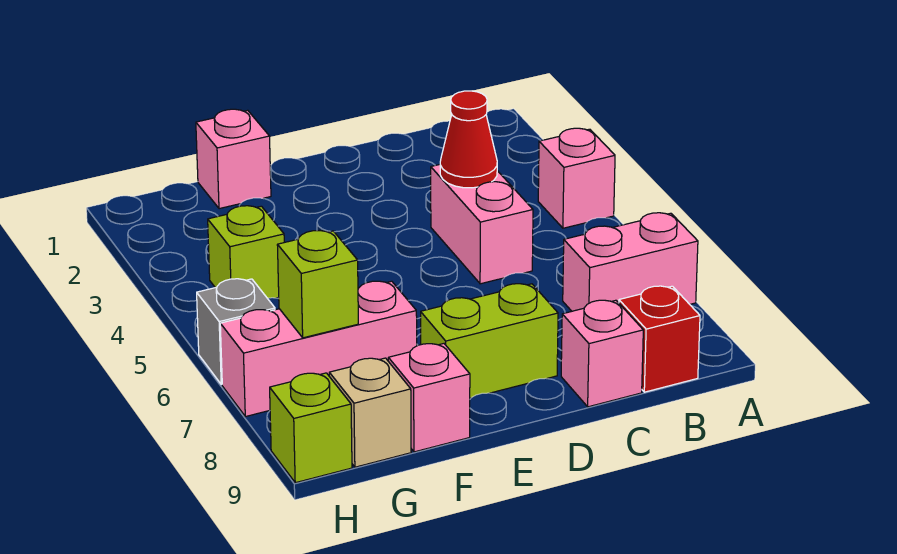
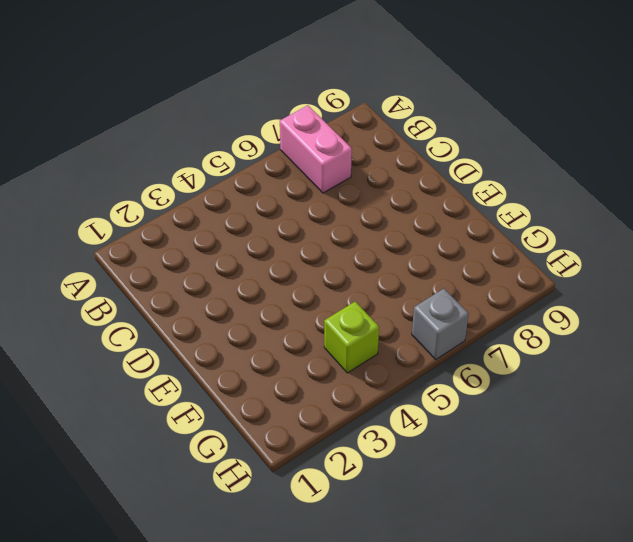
none -> pink brick A4 level 1
none -> red brick B9 level 1
none -> pink brick C4:C5 level 1

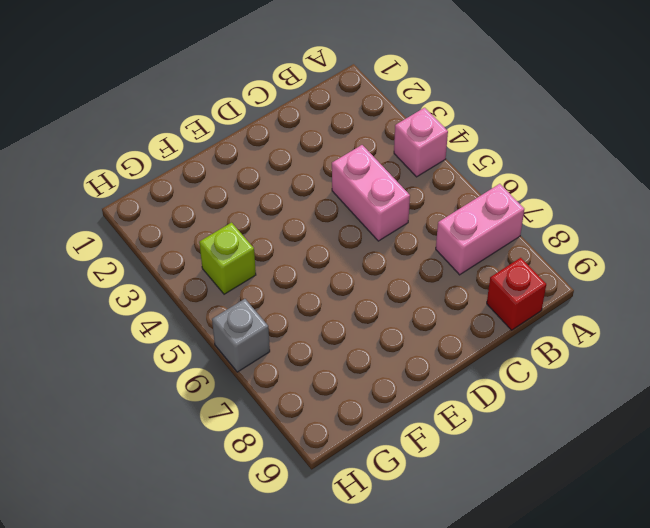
none -> pink brick C9 level 1
none -> lime brick D8:E8 level 1
none -> pink brick F1 level 1

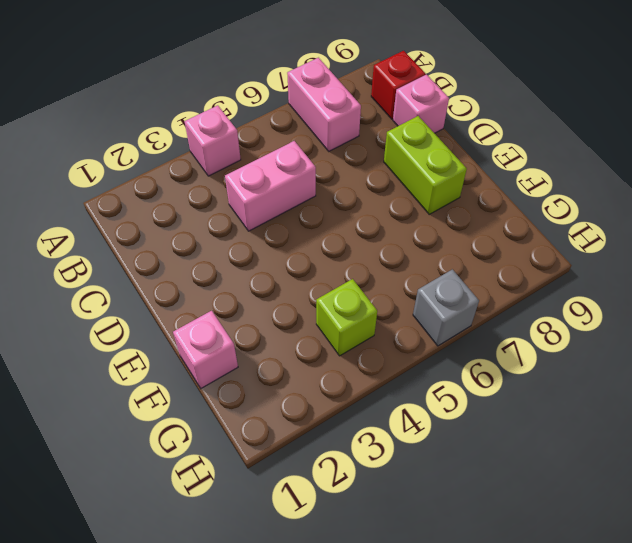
none -> pink brick F7:H7 level 1
none -> pink brick F9 level 1
none -> tan brick G9 level 1

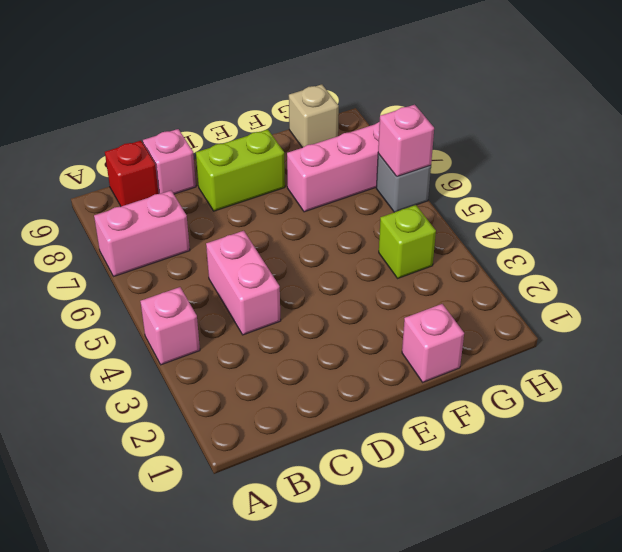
pink brick H6 level 2 -> pink brick F9 level 1
none -> lime brick H9 level 1
none -> red cone C4 level 2
none -> lime brick G7 level 2

